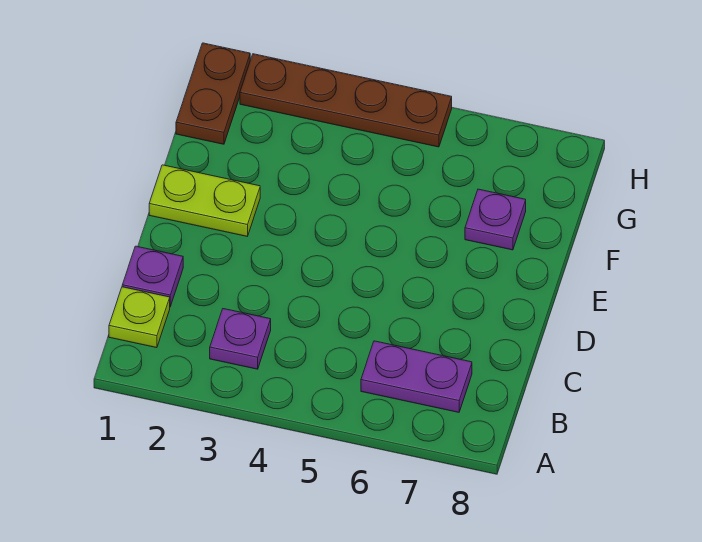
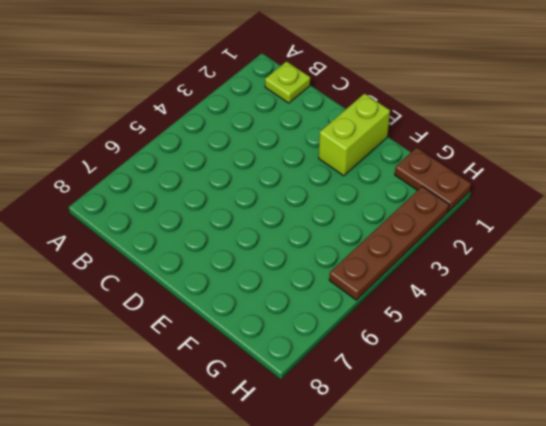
lime brick E1:E2 level 1 -> lime plate E1:E2 level 1
none -> purple plate B3 level 1
none -> purple plate B6:B7 level 1

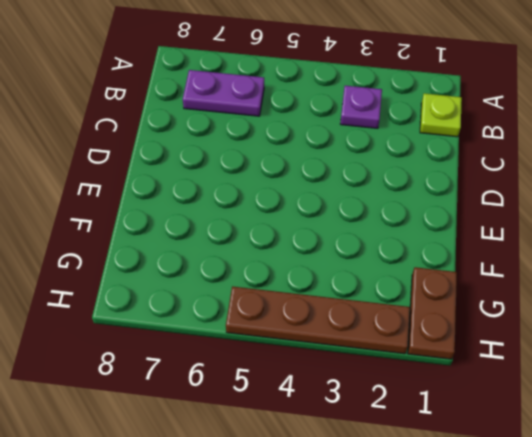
none -> purple plate C1 level 1
none -> lime plate E1:E2 level 1

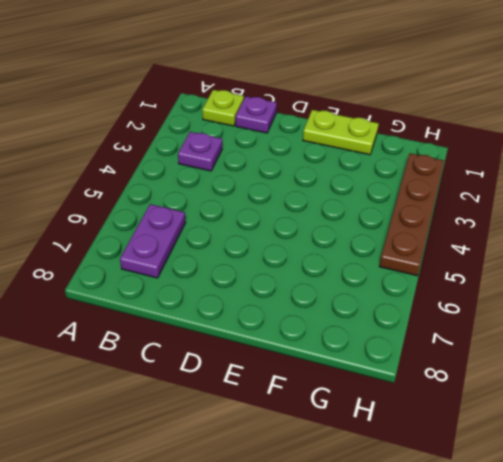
lime plate E1:F1 level 1 -> lime plate E1:E2 level 1
none -> purple plate F7 level 1
none -> brown plate G1:H1 level 1

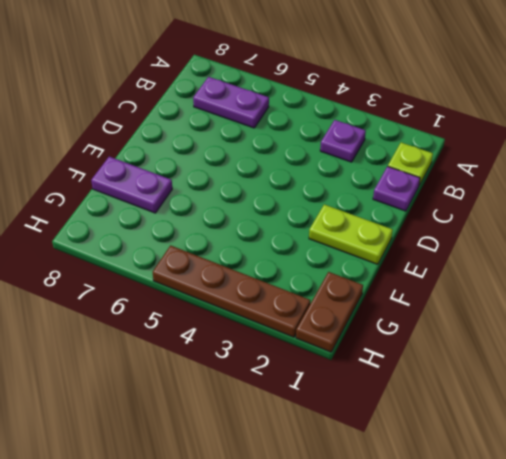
purple plate F7:F8 level 1 -> purple plate F7 level 1

